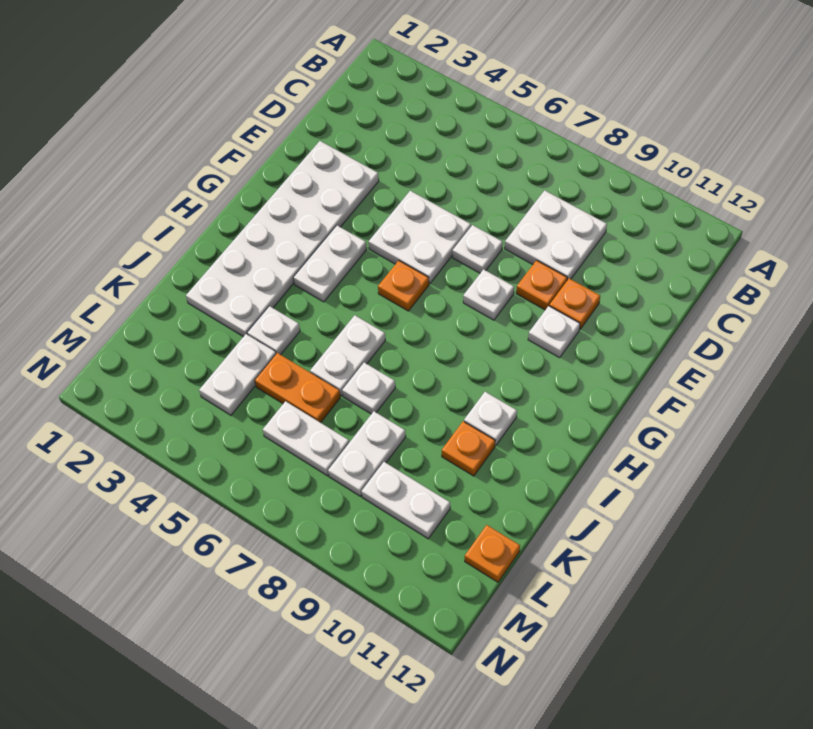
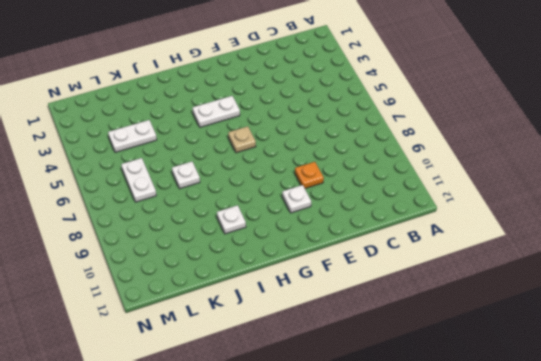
tan plate G6 level 1 -> orange plate G6 level 1
none -> white plate C8:D9 level 1
none -> white plate E2:J3 level 1
none -> white plate E5:F6 level 1

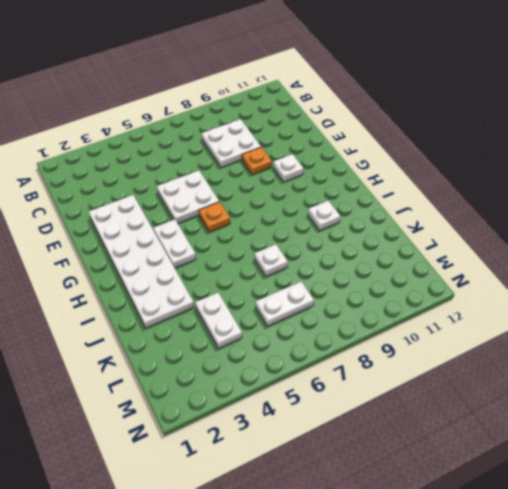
none -> white plate E7 level 1
none -> orange plate E10 level 1
none -> white plate F8 level 1

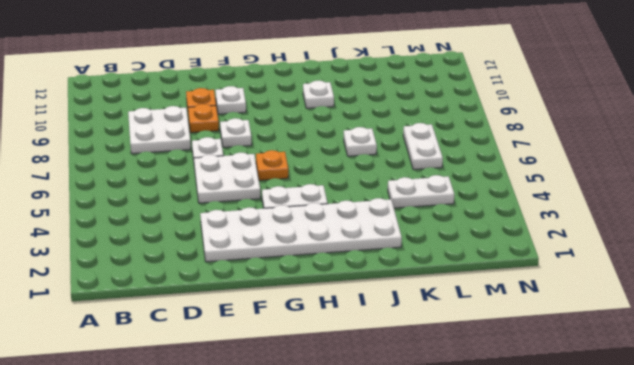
none -> white plate I6:J6 level 1
none -> white plate J4 level 1
none -> orange plate J10 level 1

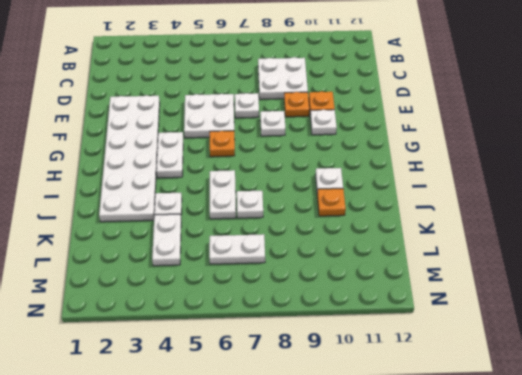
none -> orange plate K5:K6 level 1
none -> white plate K8:L8 level 1
none -> white plate L9:L10 level 1

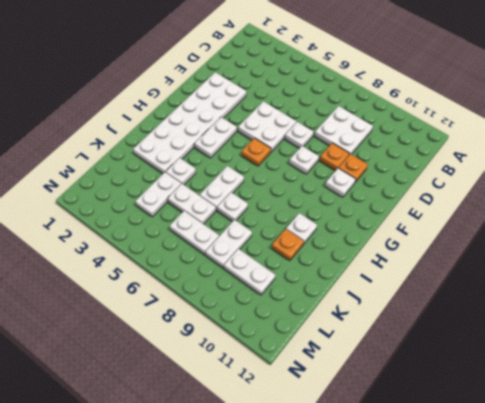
white plate K5:K6 level 1 -> orange plate K5:K6 level 1
none -> orange plate L12 level 1

